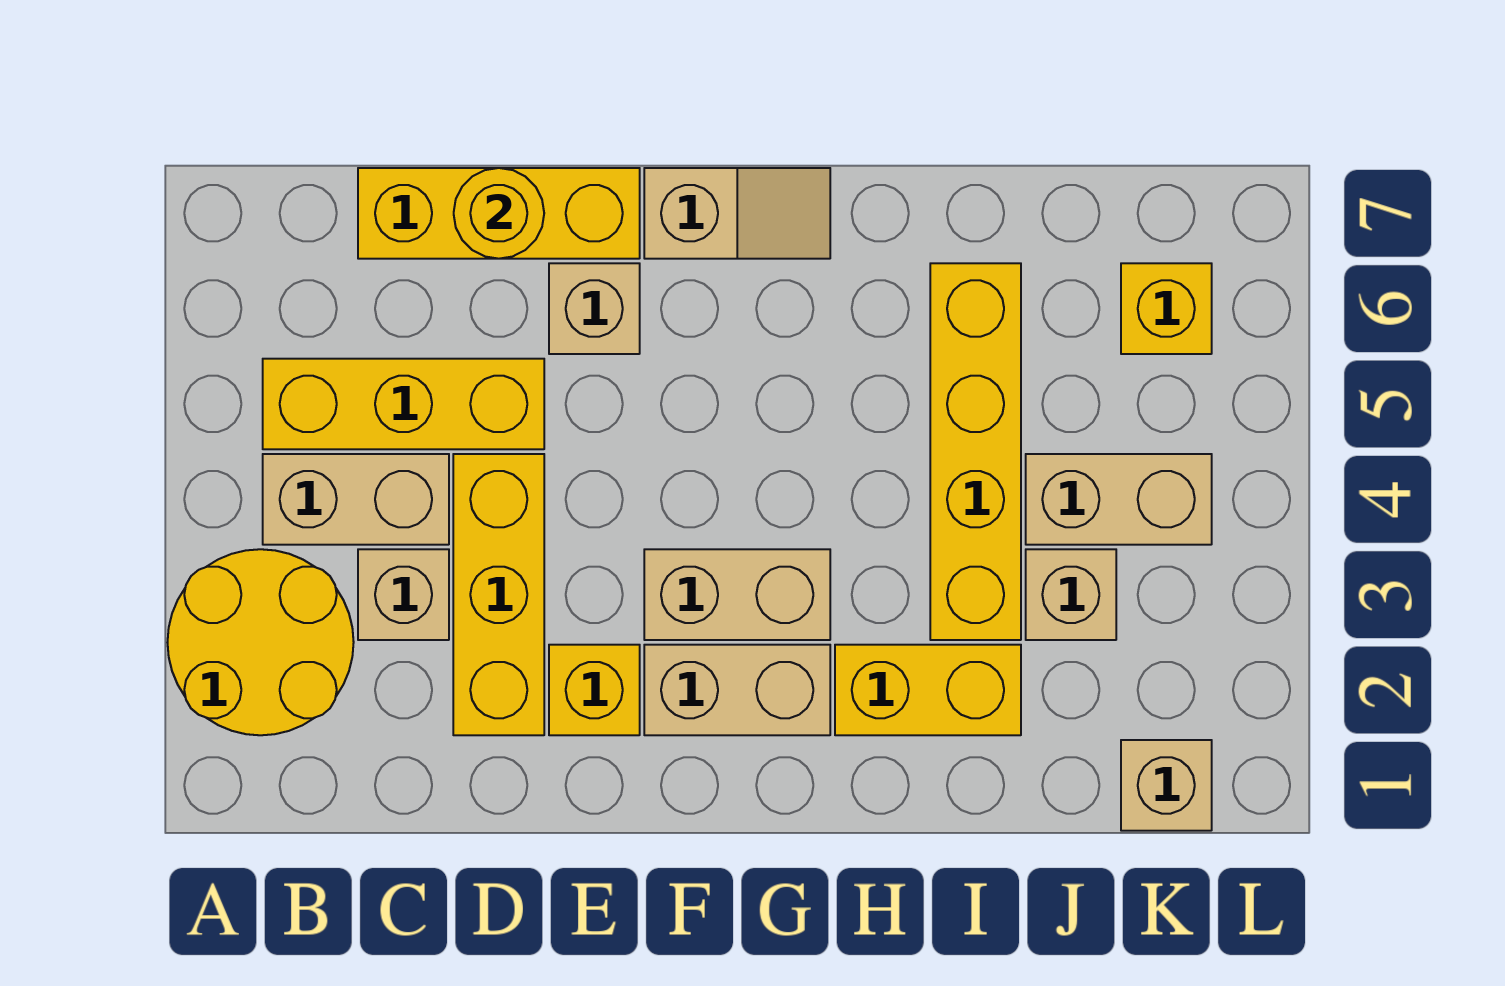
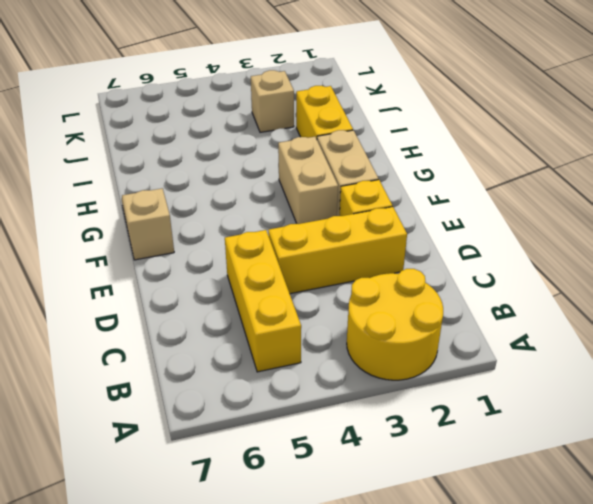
none -> tan brick B4:C4 level 1
none -> tan brick C3 level 1
none -> yellow brick C7:E7 level 1

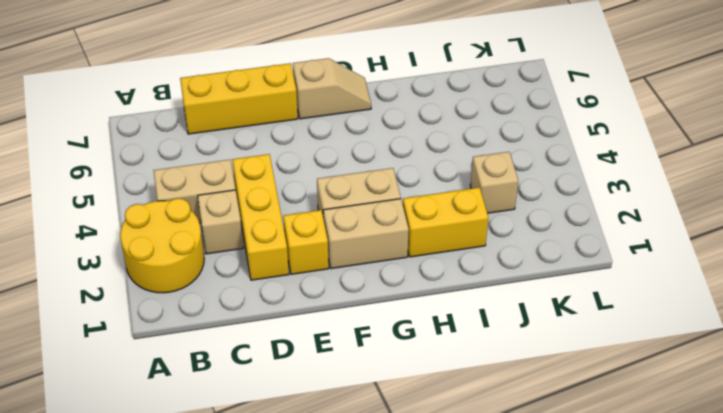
none -> yellow brick B5:D5 level 1
none -> tan brick E6 level 1
none -> yellow brick I3:I6 level 1

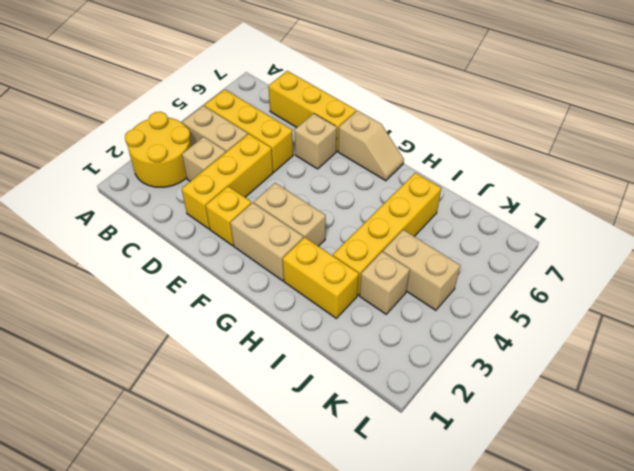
none -> tan brick K1 level 1
none -> yellow brick K6 level 1
none -> yellow round brick D7 level 2

